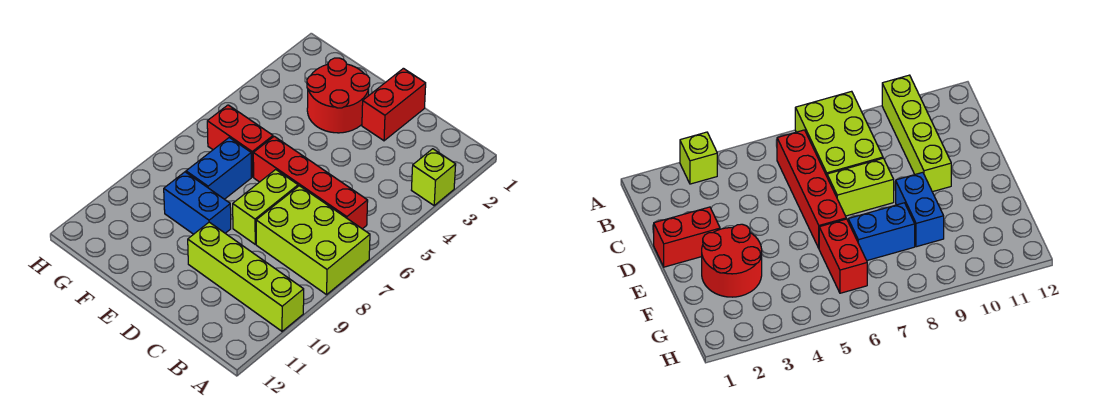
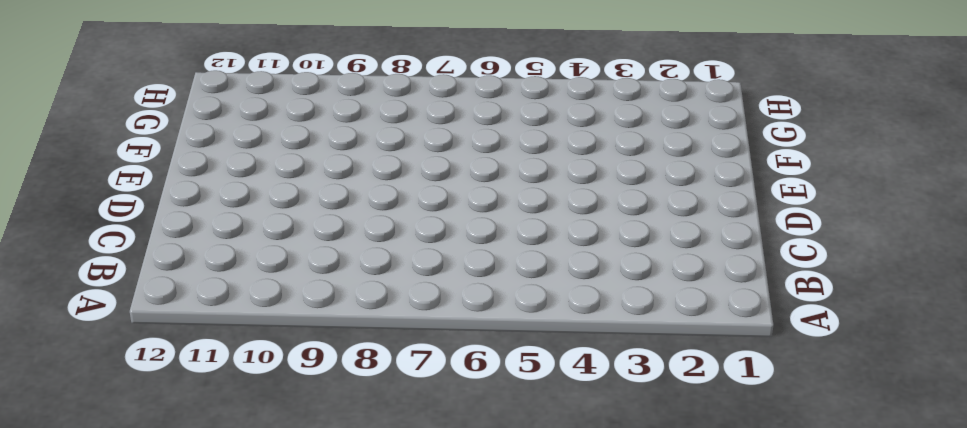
none -> lime brick A3 level 1
none -> lime brick A7:C8 level 1

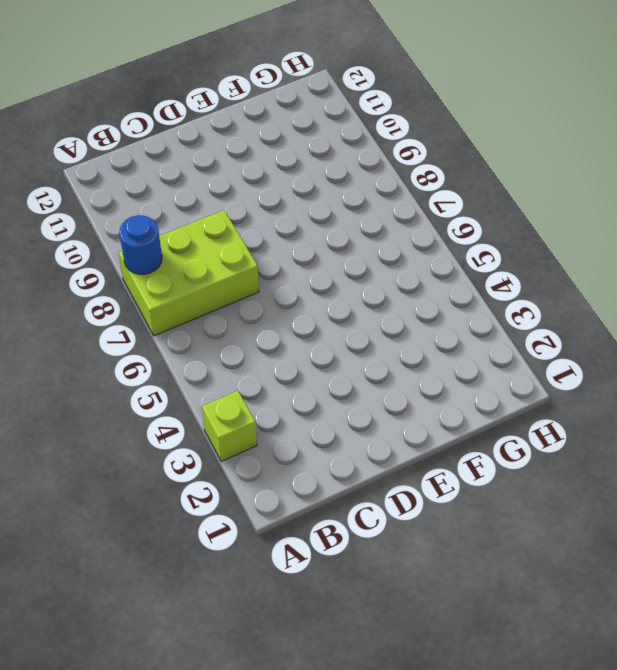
blue round brick A8 level 2 -> none
none -> lime brick A10:D10 level 1
none -> red brick B6:E6 level 1

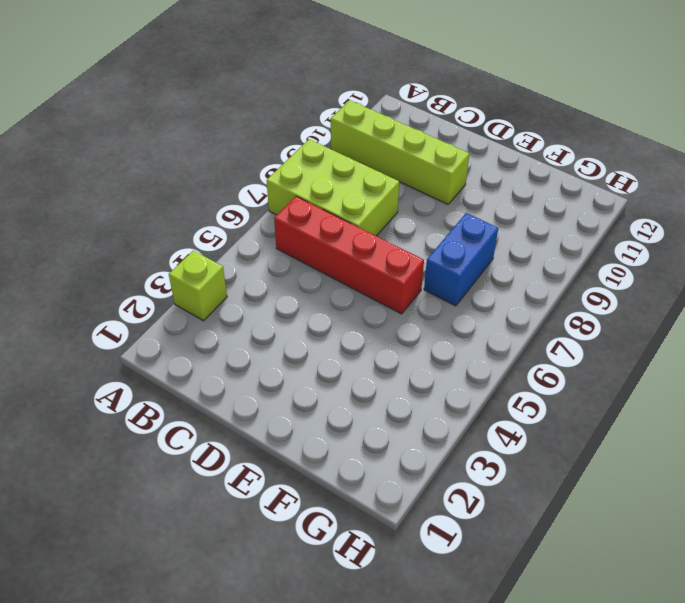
none -> red brick D1:D2 level 1
none -> lime brick D7:D8 level 1

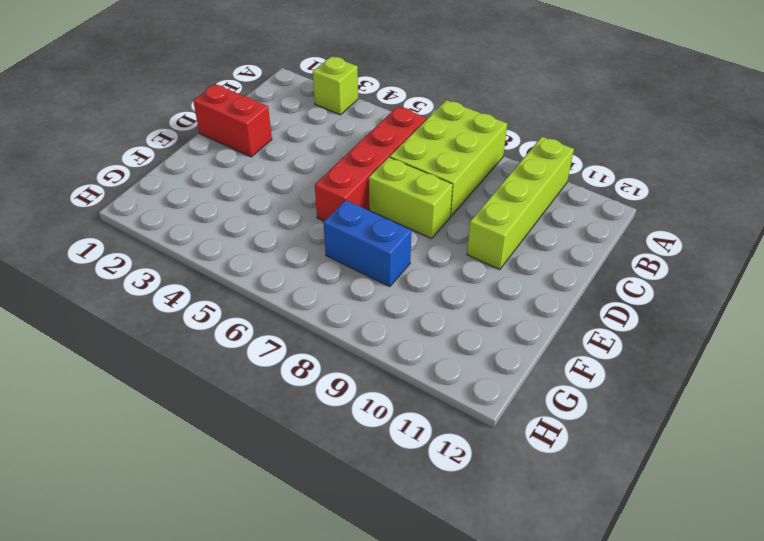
none -> red round brick E2:F3 level 1
none -> blue brick E9:F9 level 1

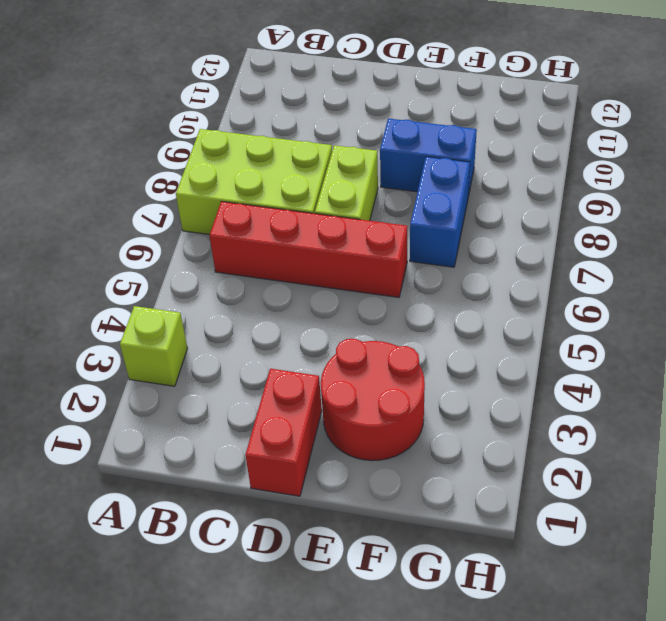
none -> lime brick A10:D10 level 1
none -> red brick F6:G6 level 1

